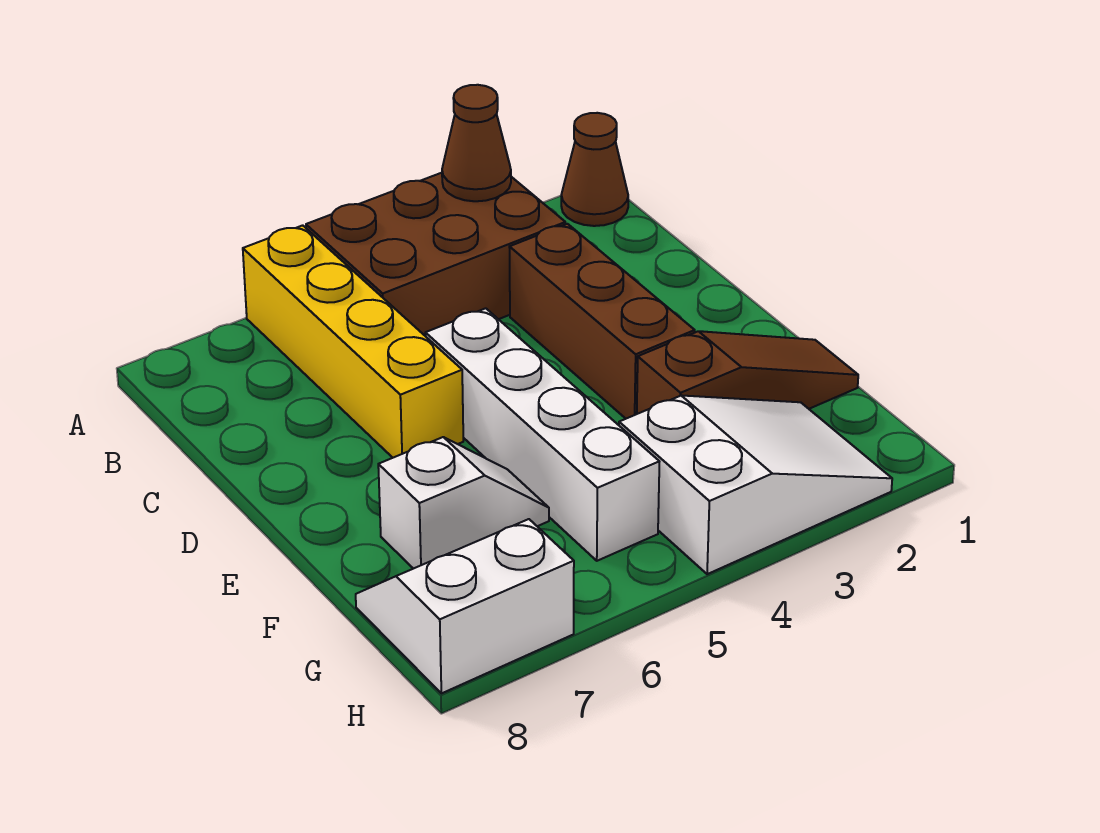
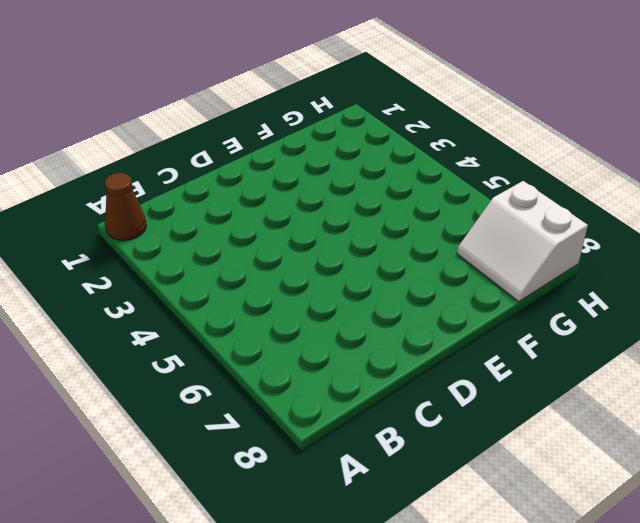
none -> brown brick A3:B5 level 1
none -> yellow brick A6:D6 level 1

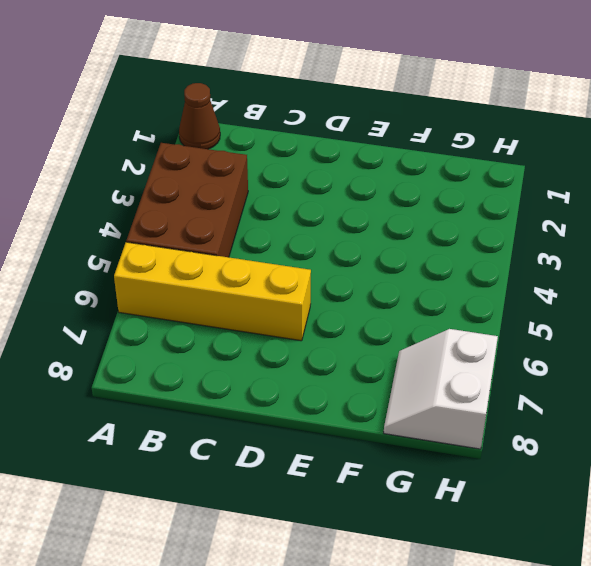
none -> brown brick C3:E3 level 1
none -> white brick D5:G5 level 1

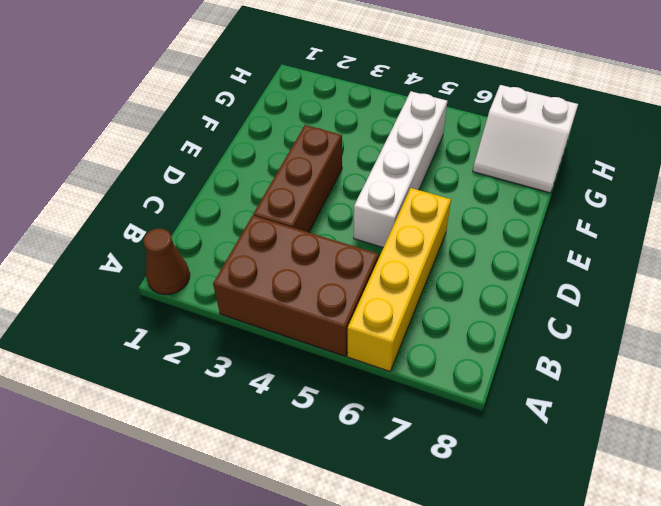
none -> brown slope F1:F3 level 1 top 3
none -> white slope F6:F7 level 1 top 7

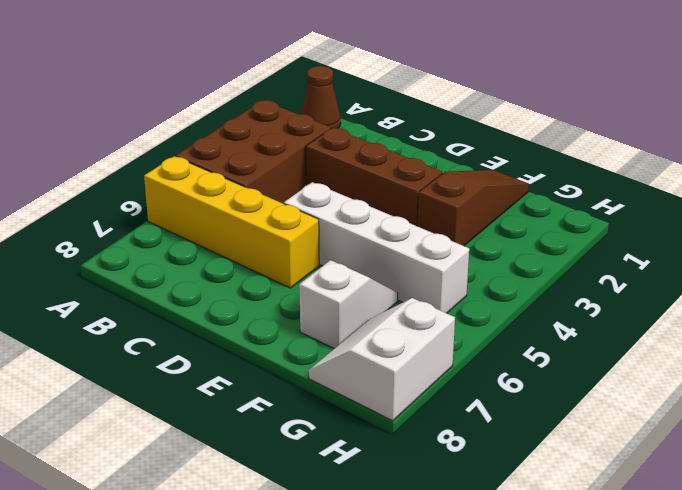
none -> white slope G2:H4 level 1 top 4
none -> brown cone A3 level 2

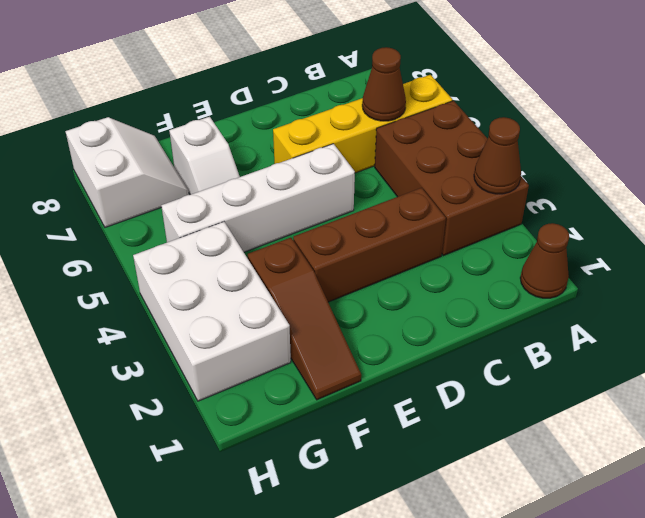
brown cone B6 level 2 -> none
white brick G2:H4 level 1 -> white slope G2:H4 level 1 top 4

